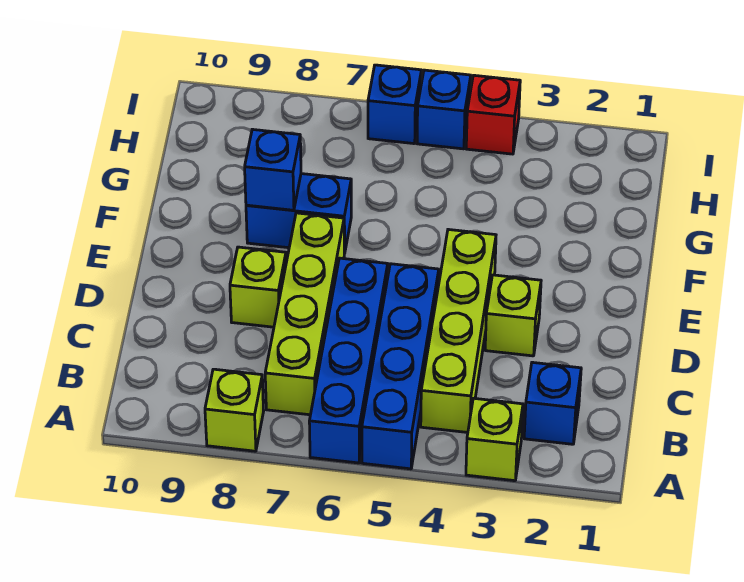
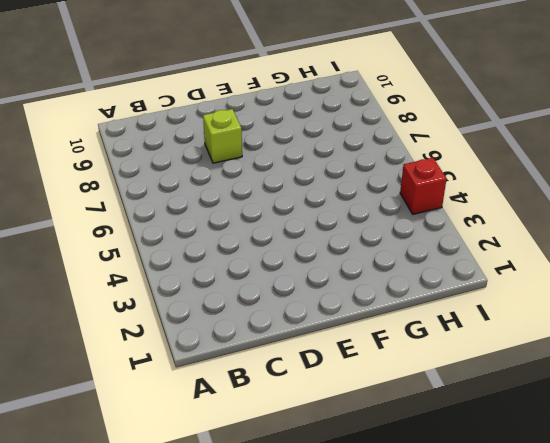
none -> lime brick A3 level 1
none -> blue brick A5:D5 level 1
none -> blue brick A6:D6 level 1

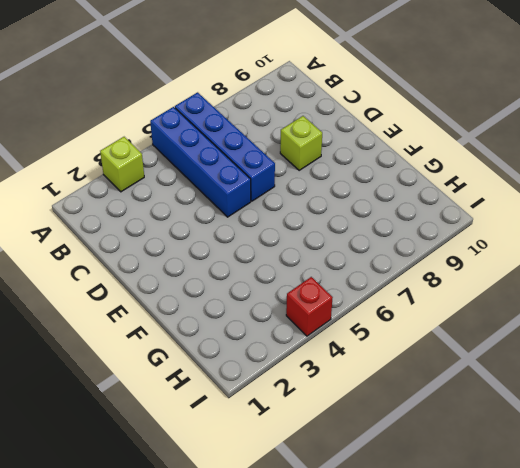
none -> lime brick A8 level 1
none -> blue brick B2 level 1
none -> lime brick B4:E4 level 1

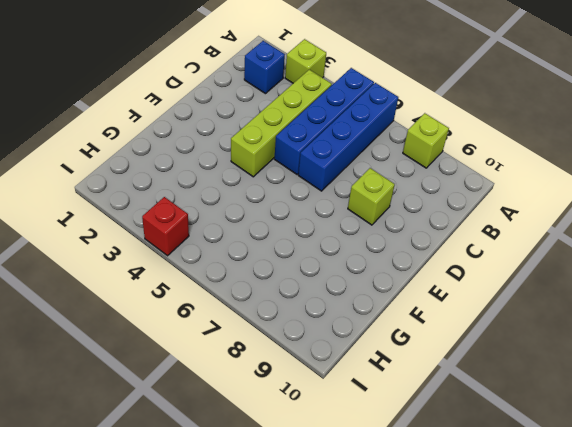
none -> lime brick B7:E7 level 1
none -> lime brick D3 level 1
none -> blue brick F7:F8 level 1

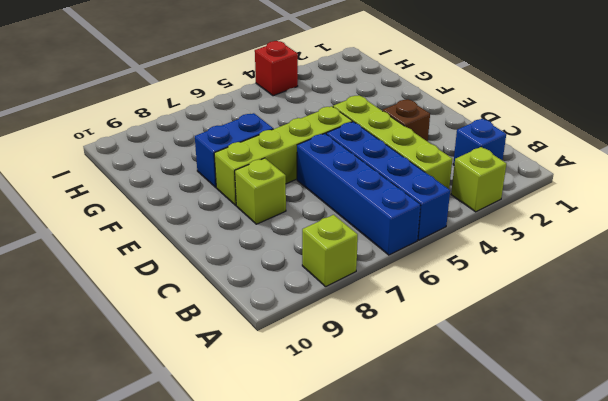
brown brick D3 level 1 -> lime brick D3 level 1
lime brick E5:E8 level 1 -> lime brick B7:E7 level 1
none -> blue brick I5 level 1
none -> blue brick I6 level 1
none -> blue brick F8 level 2

